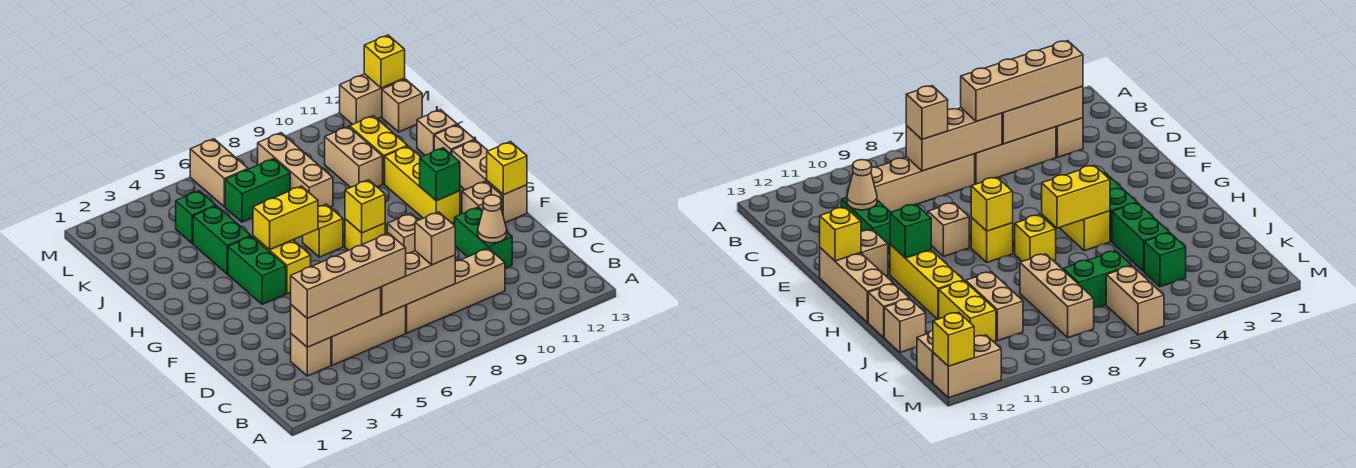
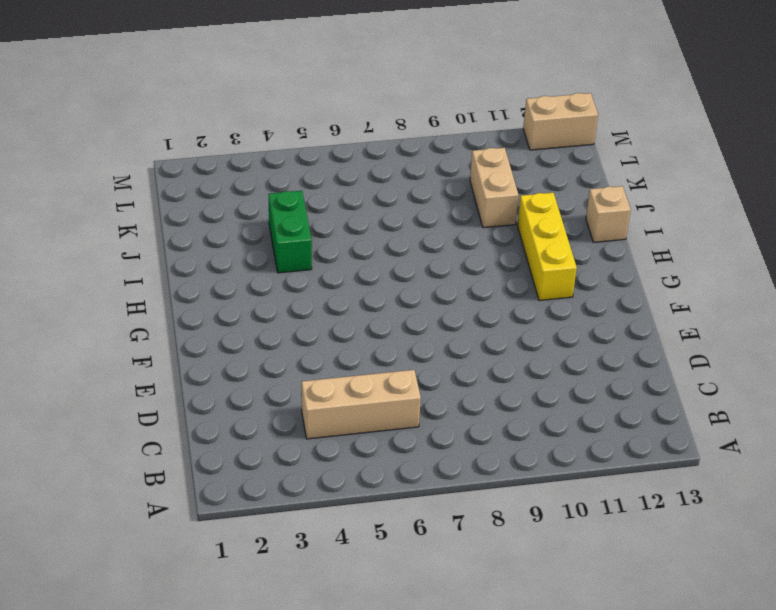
none -> tan brick C3 level 1
none -> tan brick C7:C10 level 1
none -> green brick D11:E11 level 1
none -> tan brick F9 level 1

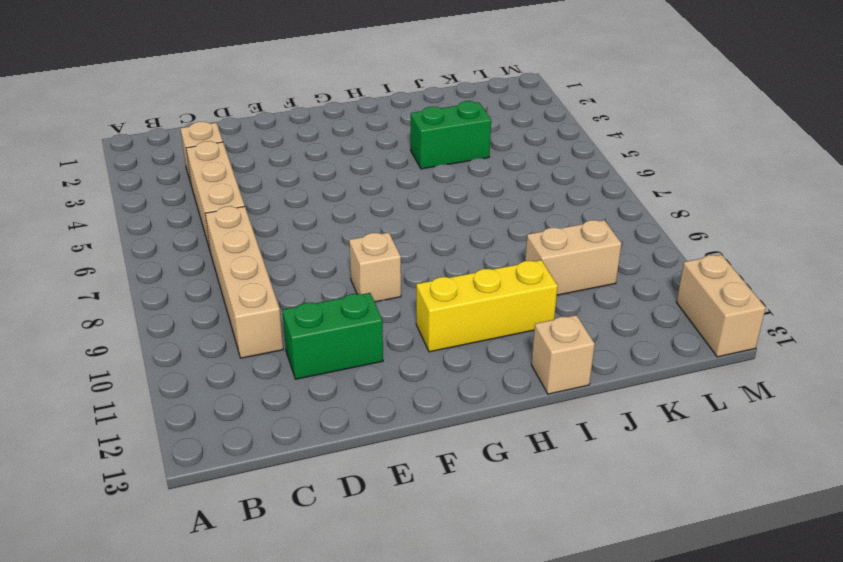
none -> tan brick F12 level 1
none -> tan brick F13:H13 level 1
none -> green brick G4:H4 level 1
none -> yellow brick G5:H5 level 1

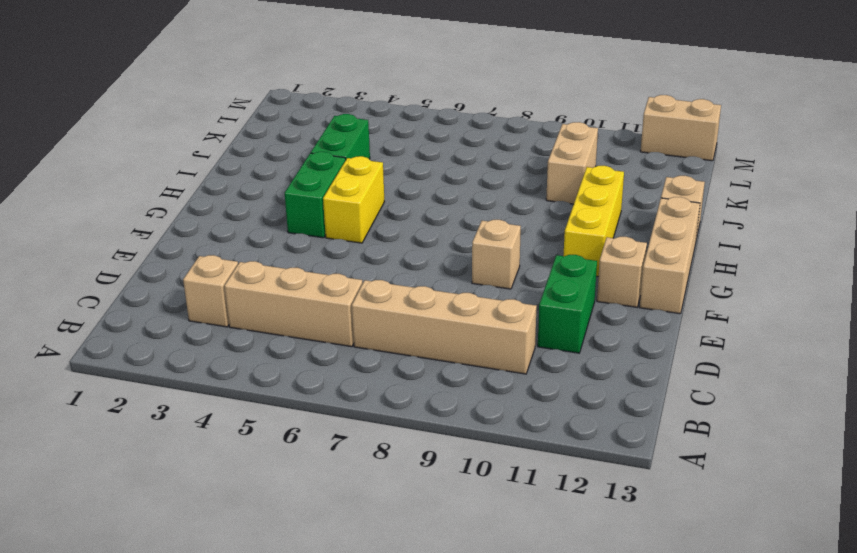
none -> yellow brick G8 level 1
none -> yellow brick H7 level 1
none -> tan brick J8:L8 level 1
none -> yellow brick J11:K11 level 1

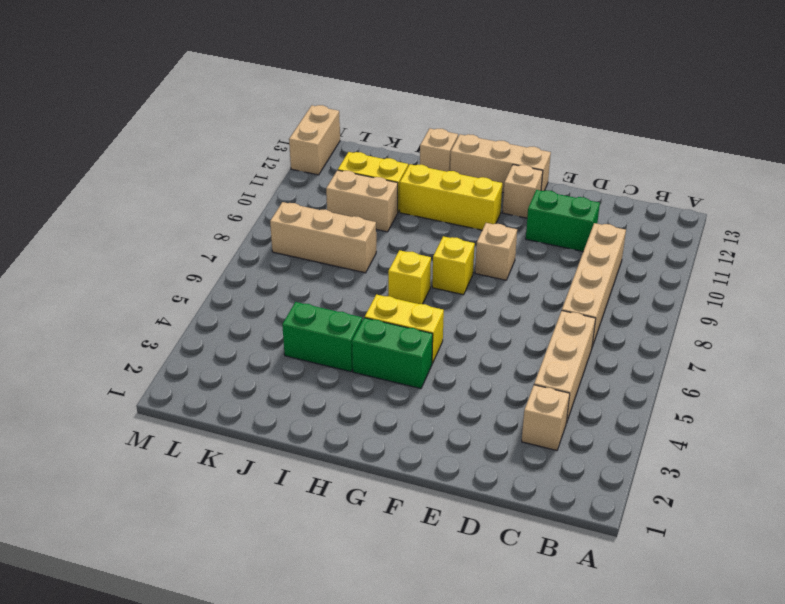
none -> tan brick J13 level 1
none -> green brick K4 level 1
none -> green brick K6:K7 level 1
none -> tan brick L6:M6 level 1

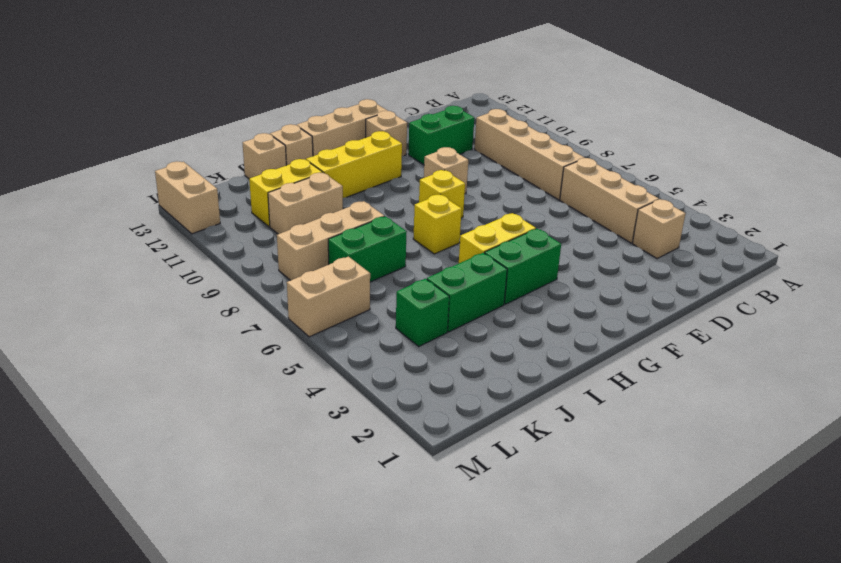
green brick J7:K7 level 1 -> green brick K6:K7 level 1
none -> tan brick L13 level 1
none -> tan brick C3:C5 level 2
none -> tan brick C6:C8 level 2
none -> tan cone D11 level 2

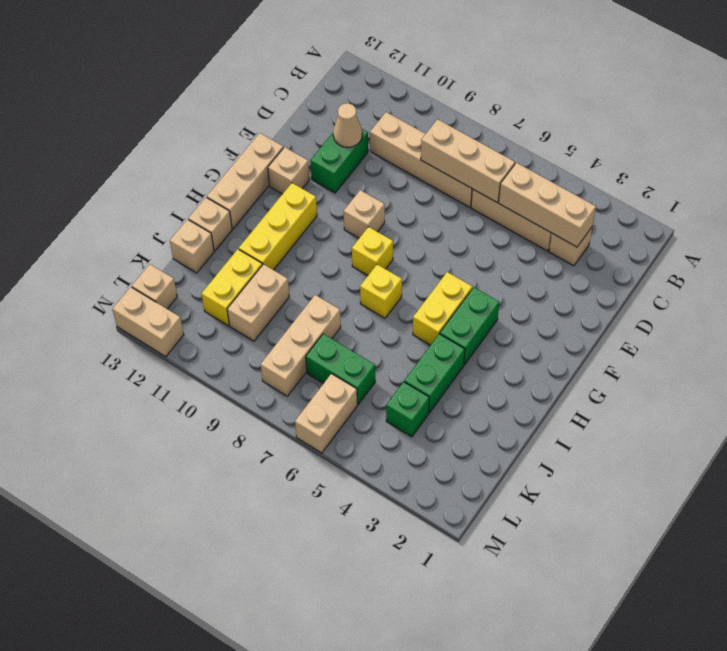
none -> yellow brick F13 level 2
none -> yellow brick G8 level 2
none -> green brick G11 level 2
none -> yellow brick H5:H6 level 2

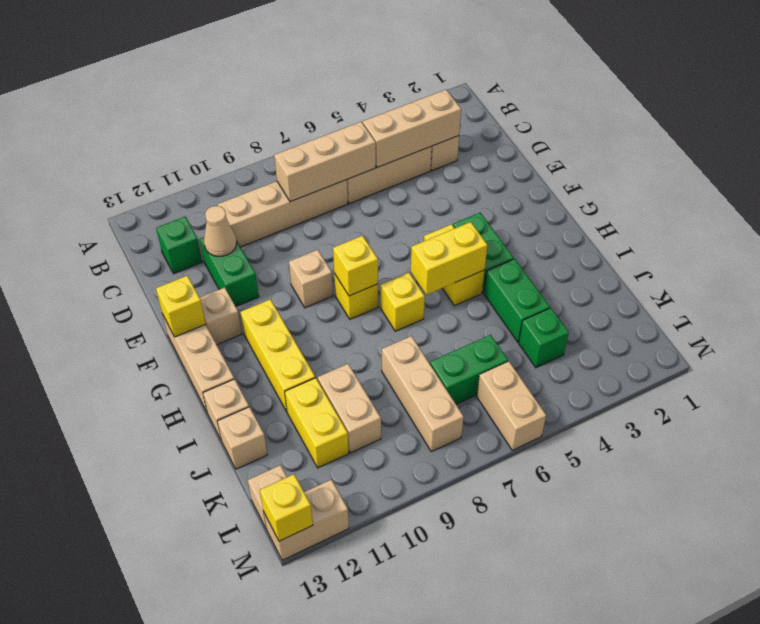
green brick C12 level 1 -> green brick G11 level 2
none -> tan brick C3:C6 level 3
none -> tan brick C8 level 3

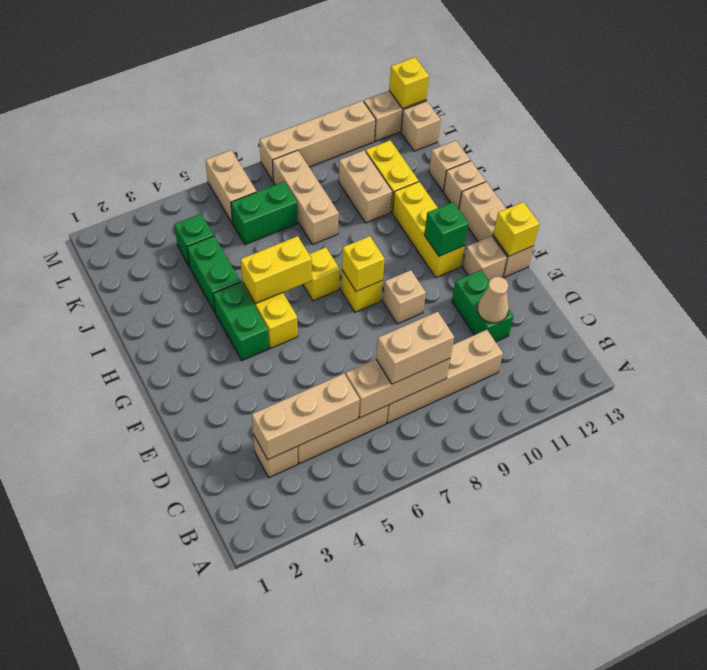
tan brick C7:C8 level 3 -> tan brick C8 level 3
tan brick M8:M11 level 1 -> tan brick C3:C6 level 3

